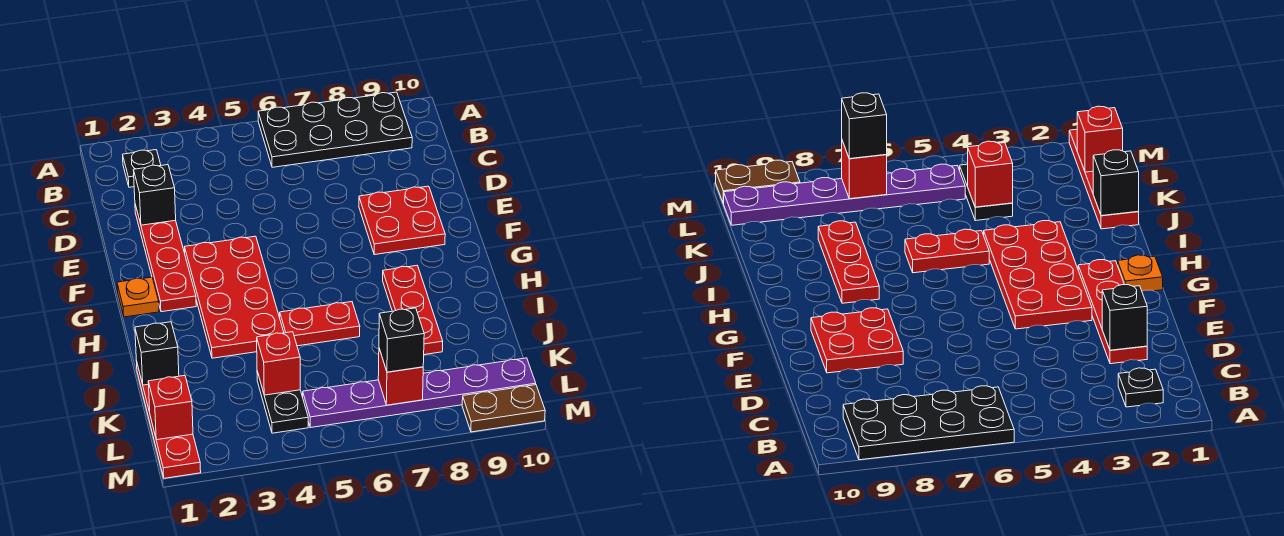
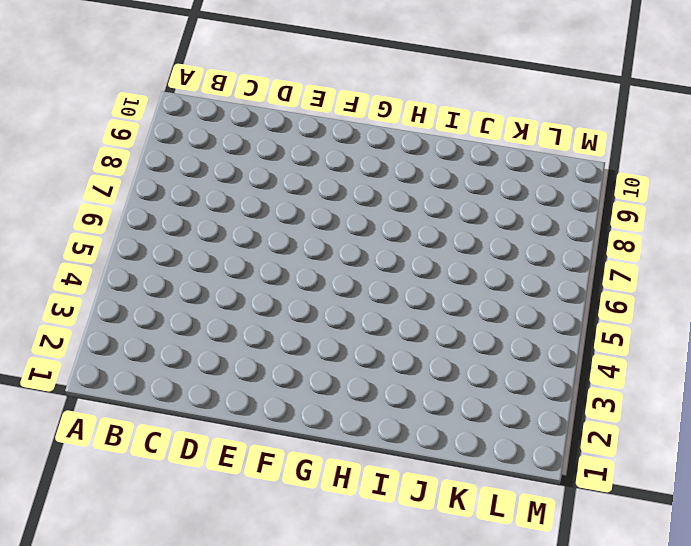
none -> black plate A6:B9 level 1
none -> black plate B2 level 1
none -> red plate D2:G2 level 1

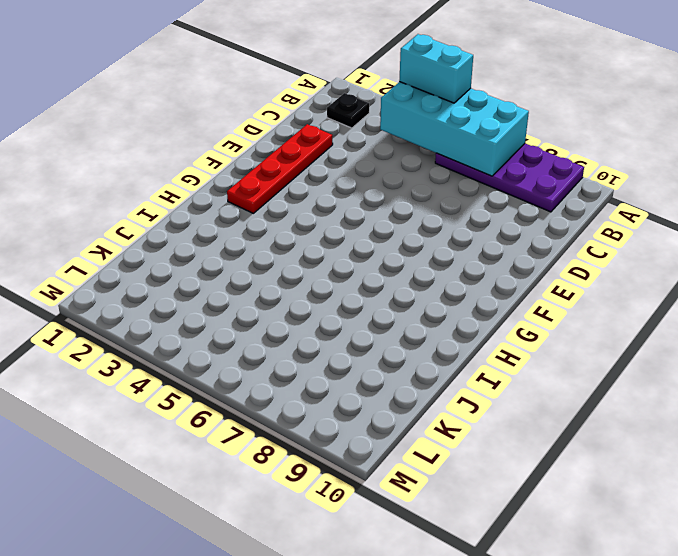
cyan brick A4:B7 level 2 -> none
cyan brick A4:A5 level 3 -> none
purple plate A6:B9 level 1 -> black plate A6:B9 level 1
none -> red plate E8:F9 level 1
none -> red plate F3:I4 level 1
none -> orange plate G1 level 1

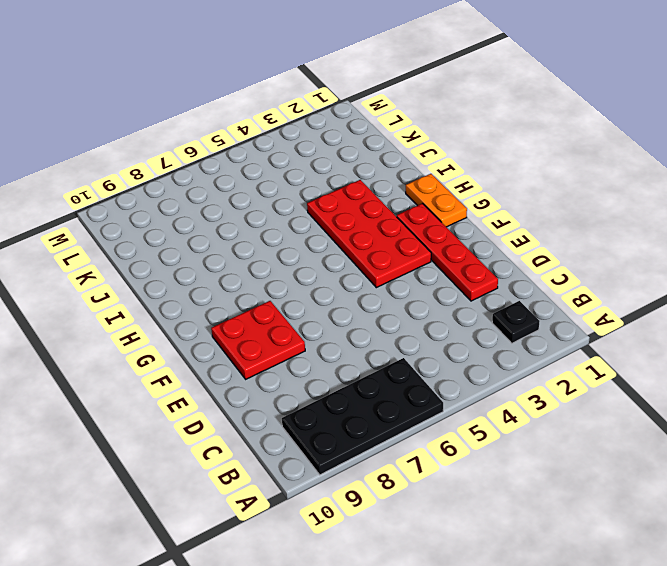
orange plate G1:H1 level 1 -> orange plate G1 level 1
none -> red plate H8:J8 level 1
none -> red plate I5:I6 level 1
none -> red plate J1:M1 level 1

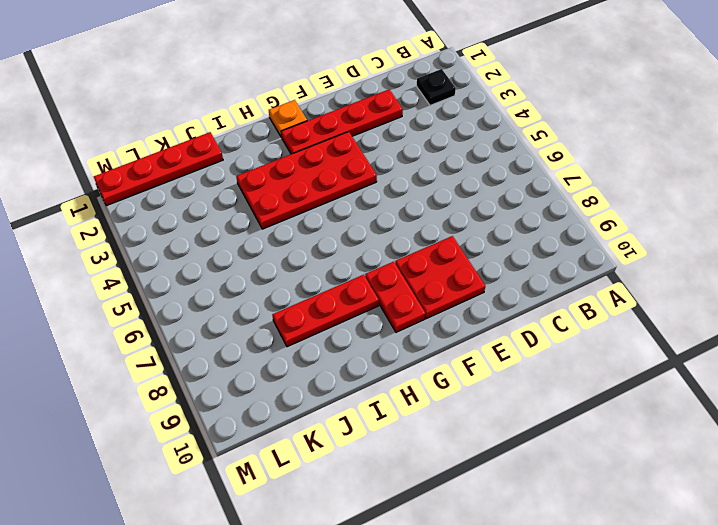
red plate G8:G9 level 1 -> red plate I5:I6 level 1
none -> black plate A6:B9 level 1
none -> black plate K4:L4 level 1
none -> purple plate L5:L10 level 1

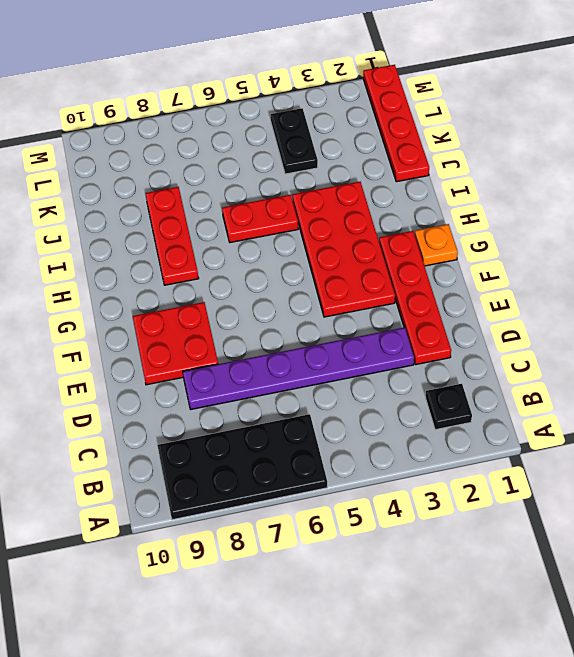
purple plate D3:D8 level 1 -> purple plate L5:L10 level 1
none -> brown plate M9:M10 level 1
none -> black brick D2 level 2
none -> black brick J1 level 2

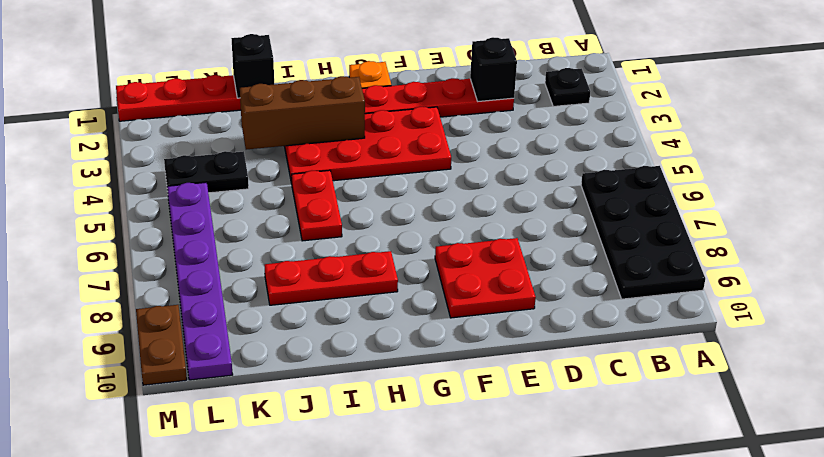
brown brick H3:J3 level 2 -> none
none -> red brick K4 level 2
none -> red brick L1 level 2
none -> red brick L7 level 2

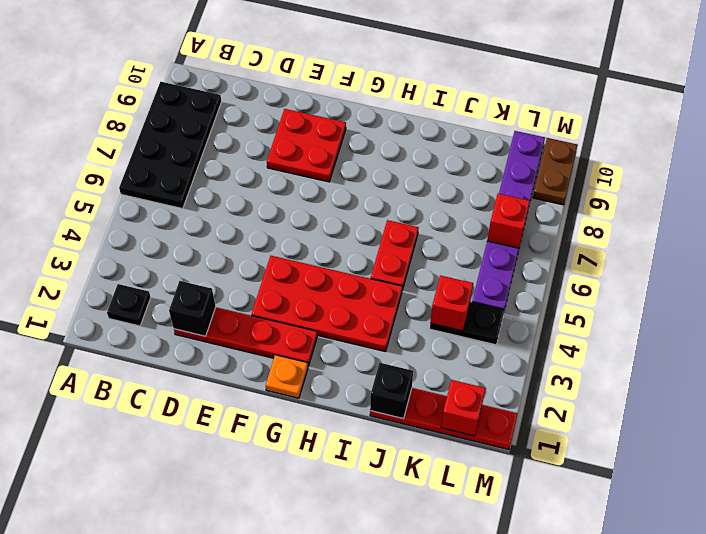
none -> red plate H8:J8 level 1
none -> black brick L7 level 3

